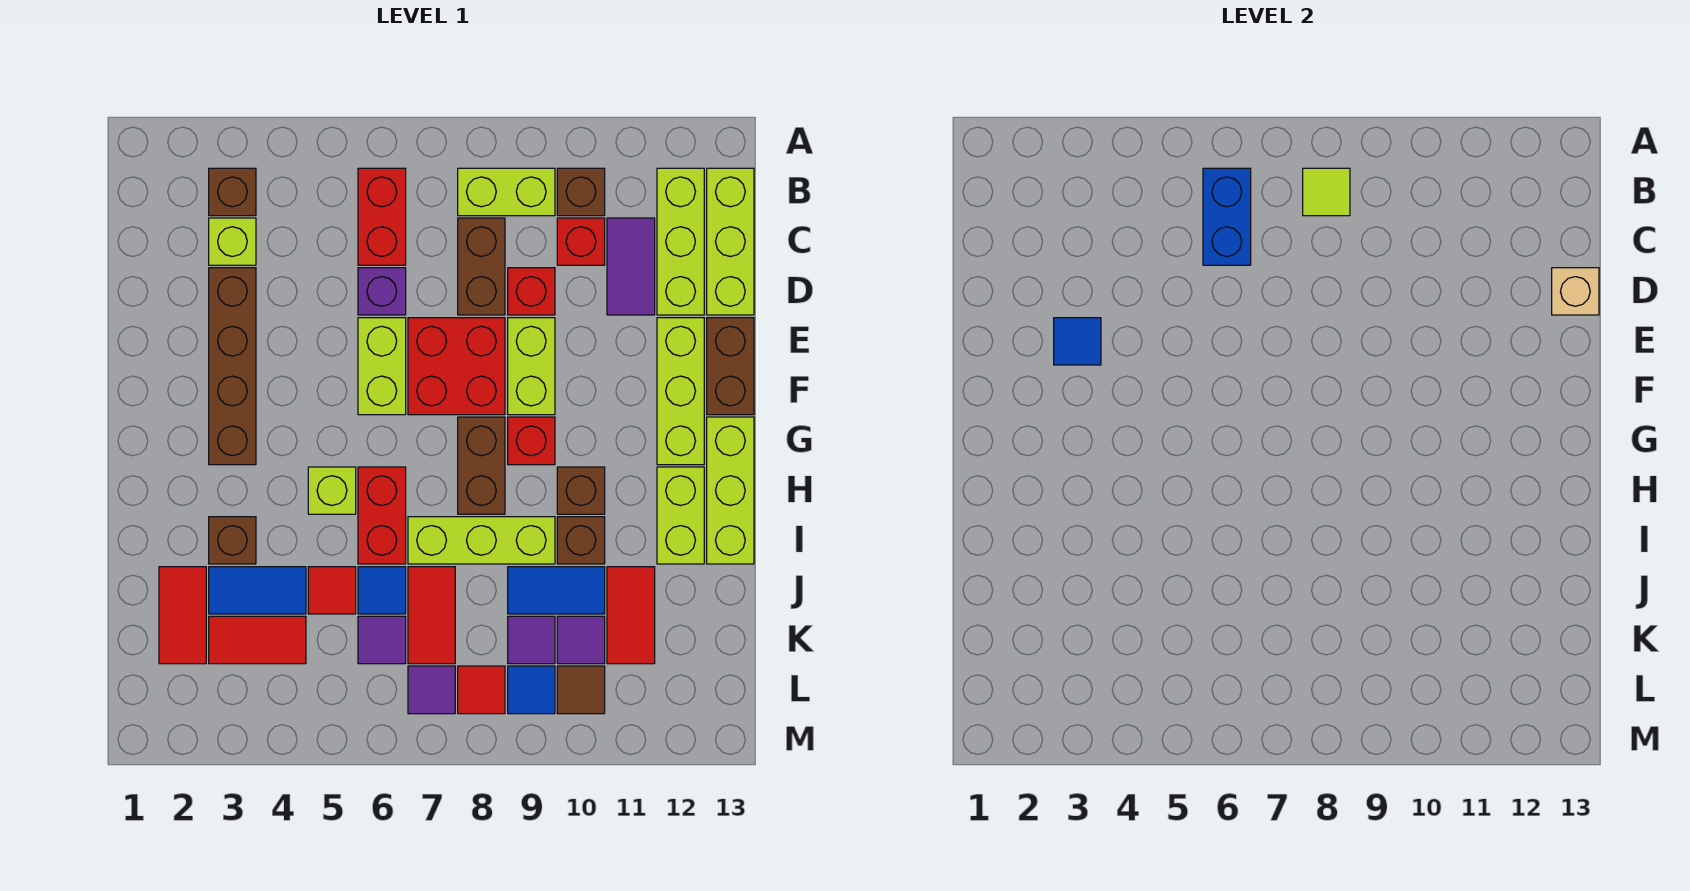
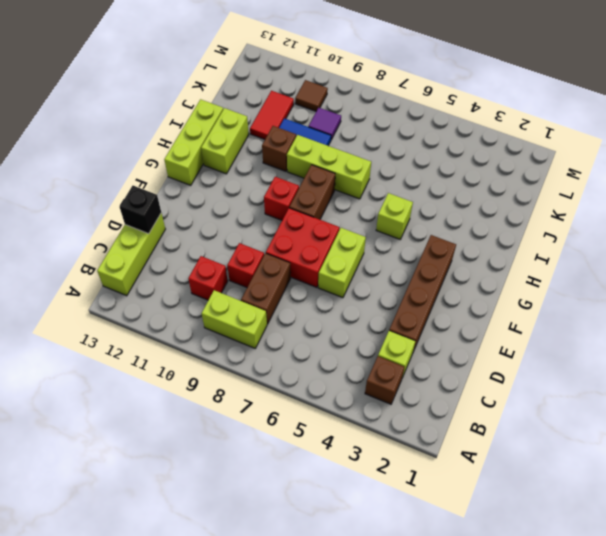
black brick D13 level 2 -> tan brick D13 level 2
none -> red brick B6:C6 level 1
none -> brown brick B10 level 1
none -> lime brick B12:D12 level 1
none -> purple tile C11:D11 level 1

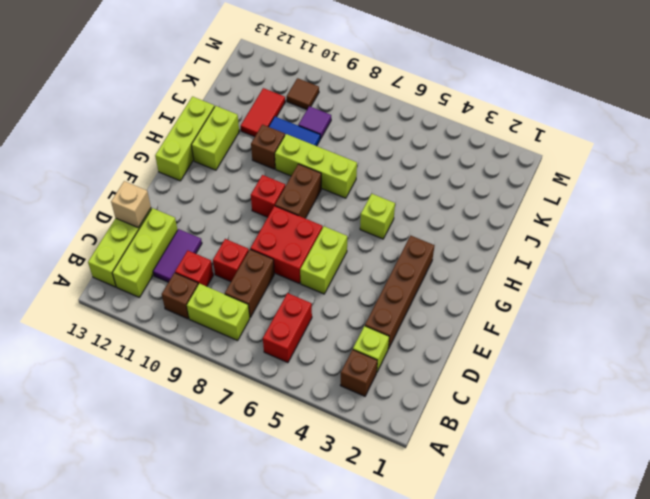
none -> purple brick D6 level 1
none -> lime brick E9:F9 level 1
none -> lime brick E12:G12 level 1
none -> brown brick E13:F13 level 1

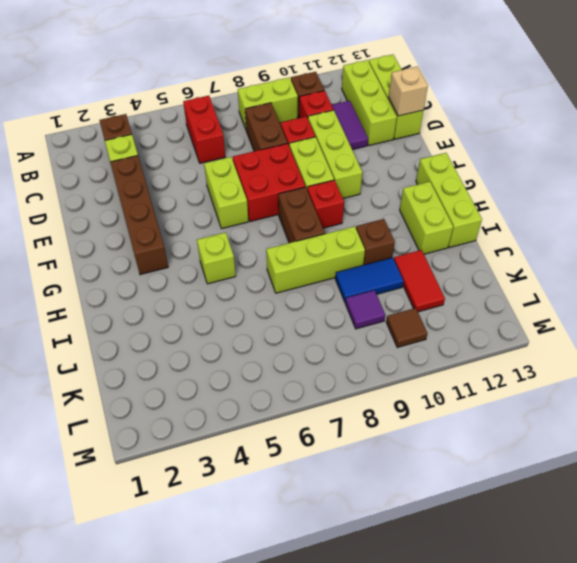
lime brick D10:F10 level 1 -> lime brick E12:G12 level 1
none -> purple brick D6 level 1
none -> brown brick E13:F13 level 1
none -> red brick H6:I6 level 1
none -> brown brick H10 level 1

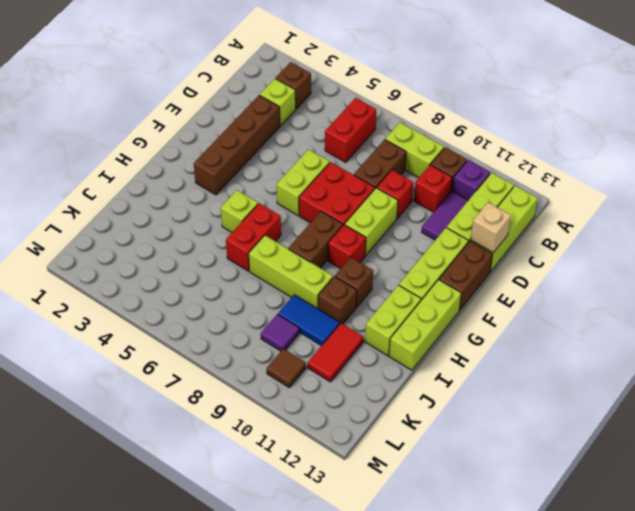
purple brick B11 level 1 -> purple brick D6 level 1
none -> brown brick I3 level 1
none -> red tile J2:K2 level 1
none -> blue tile J3:J4 level 1
none -> red tile J5 level 1

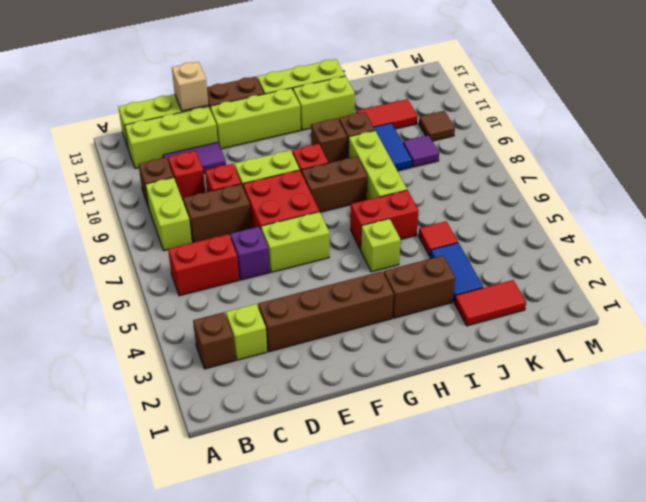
brown brick H3:I3 level 1 -> brown brick I3 level 1
none -> blue tile J6 level 1
none -> red tile J7:K7 level 1
none -> red tile K3:K4 level 1
none -> purple tile K6 level 1

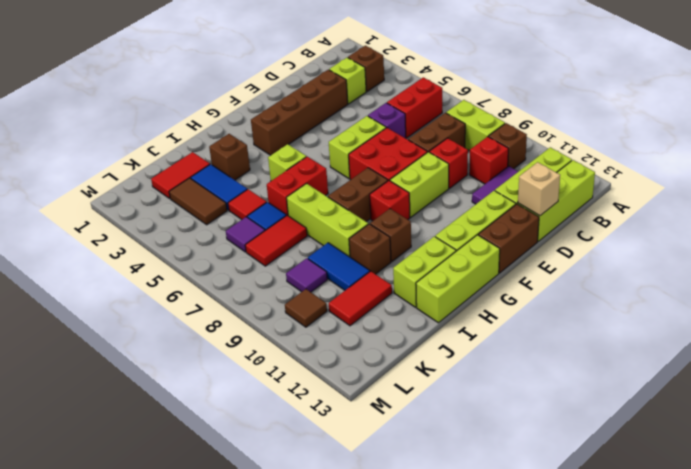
brown tile K3:K4 level 1 -> red tile K3:K4 level 1
none -> purple tile K10 level 1
none -> purple tile L7 level 1
none -> red tile L8 level 1
none -> blue tile L9 level 1

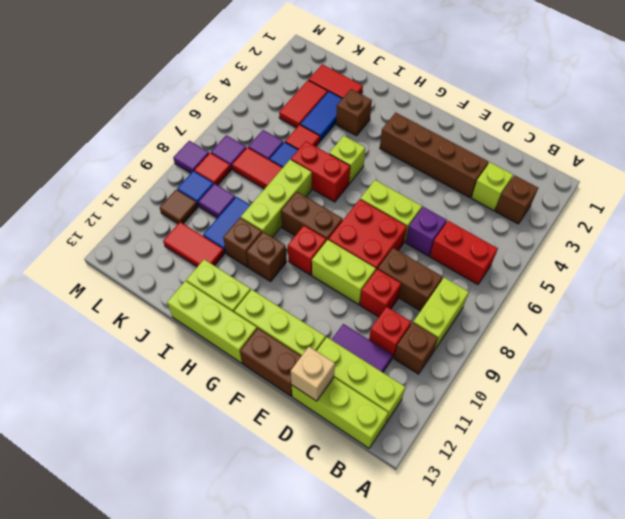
purple tile M8 level 1 -> purple tile K10 level 1
none -> blue brick B6:C6 level 2
none -> lime tile B8 level 2
none -> blue tile E3 level 2

